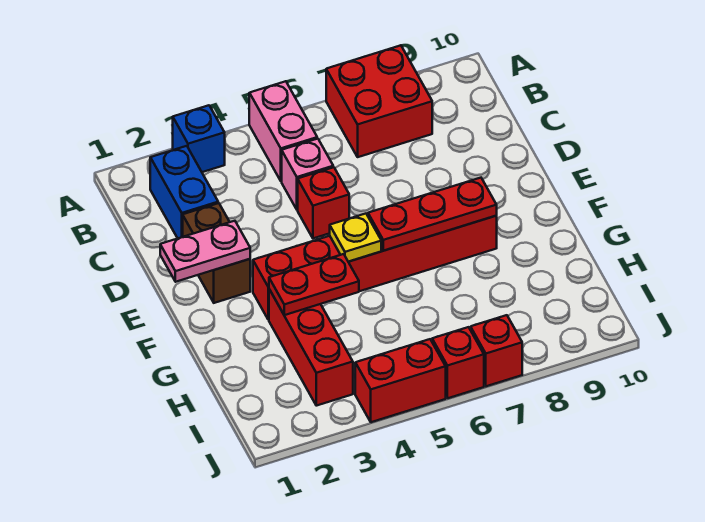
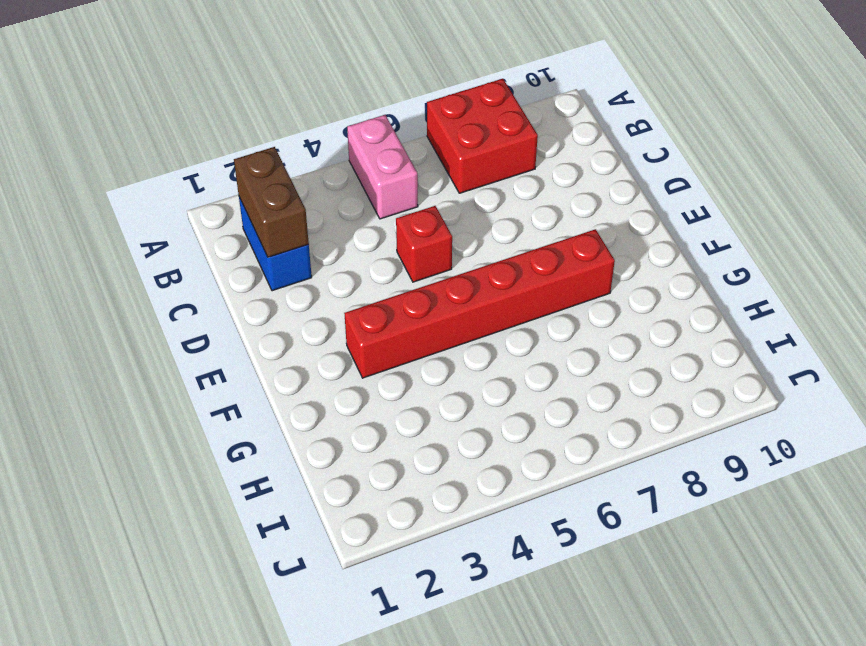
brown brick B2:C2 level 2 -> brown brick D2:E2 level 1
none -> blue brick A3 level 1
none -> pink brick C5 level 1
none -> red brick G3:I3 level 1

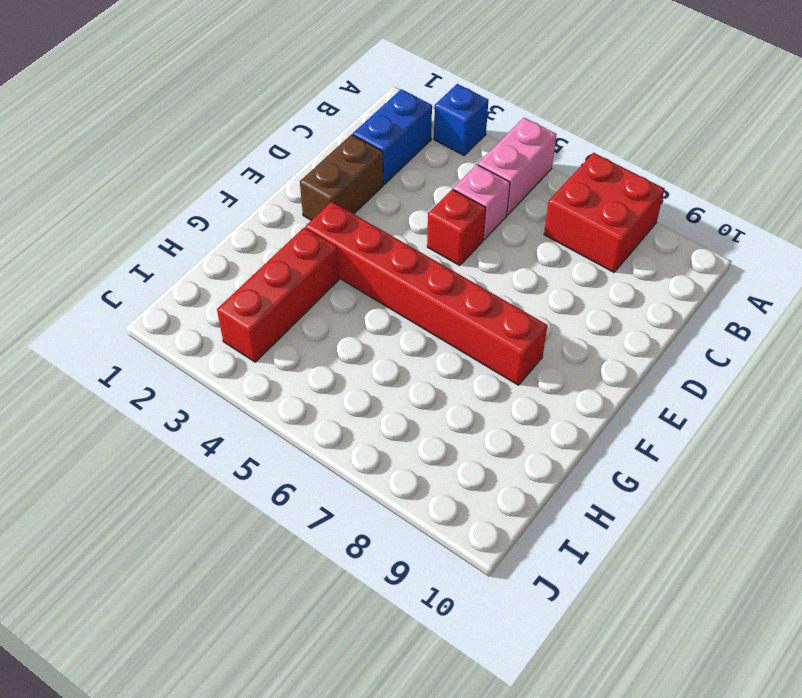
none -> red brick J4:J5 level 1
none -> red brick J6 level 1
none -> red brick J7 level 1

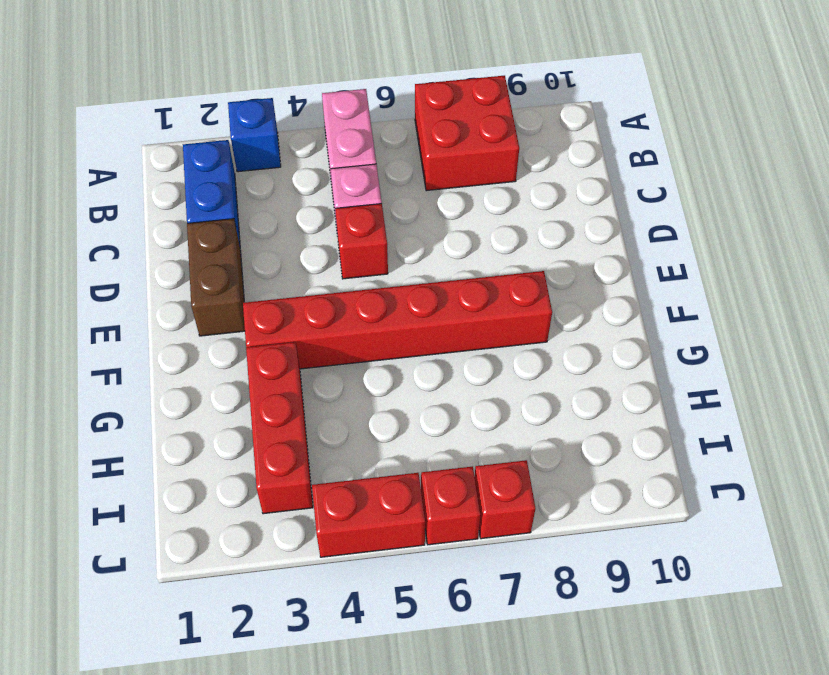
none -> pink plate E1:E2 level 2
none -> yellow plate F5 level 2
none -> red plate F6:F8 level 2

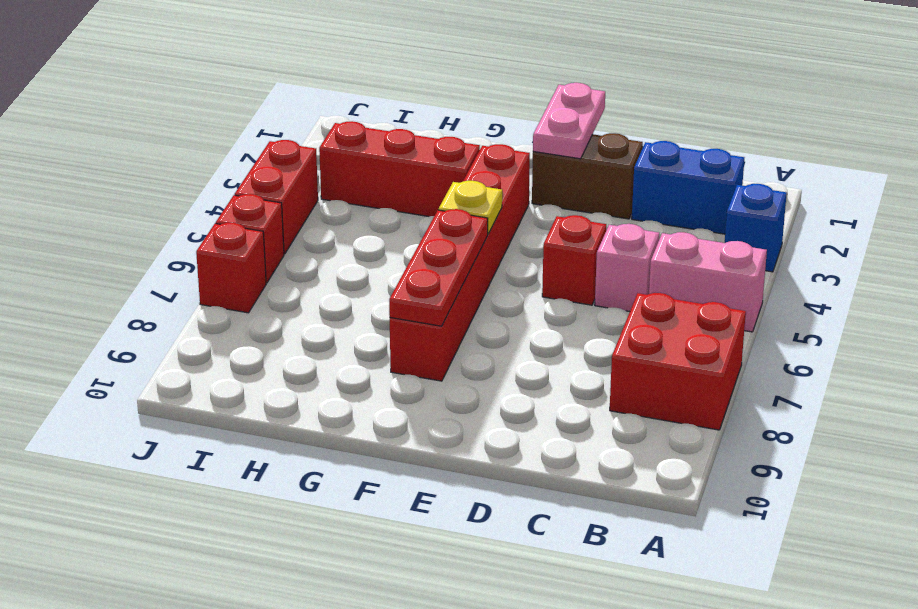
none -> red plate G3:G4 level 2

